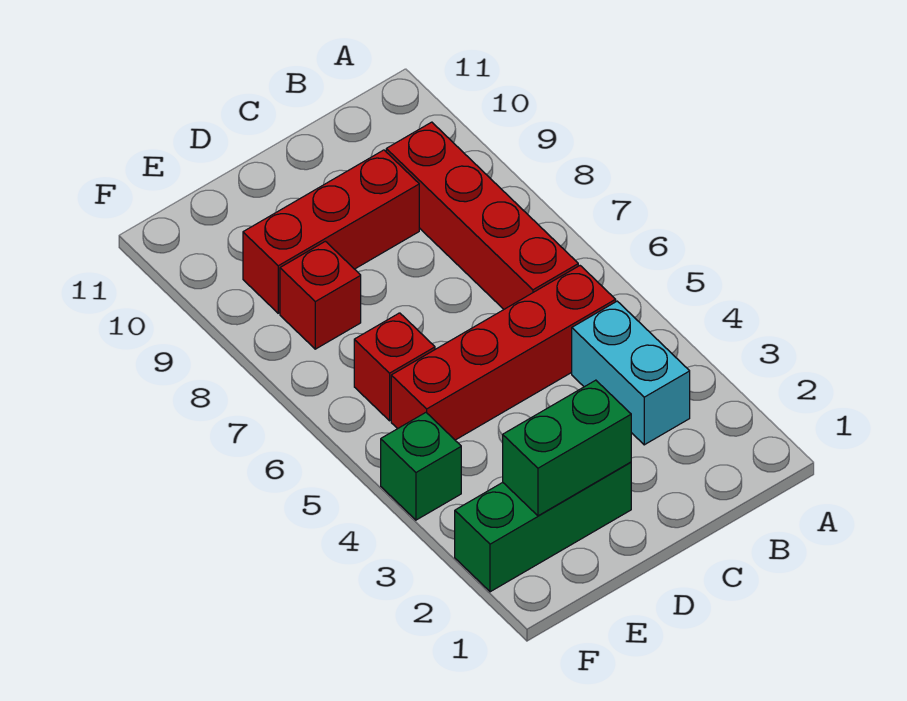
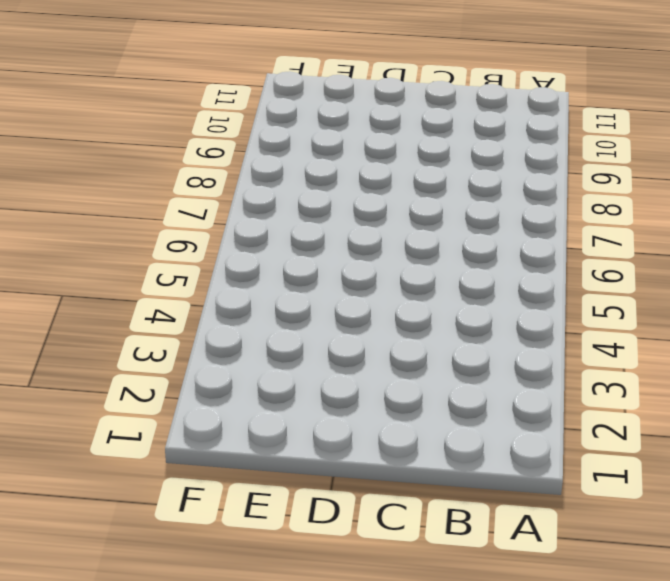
none -> cyan brick B3:B4 level 1
none -> red brick B5:E5 level 1

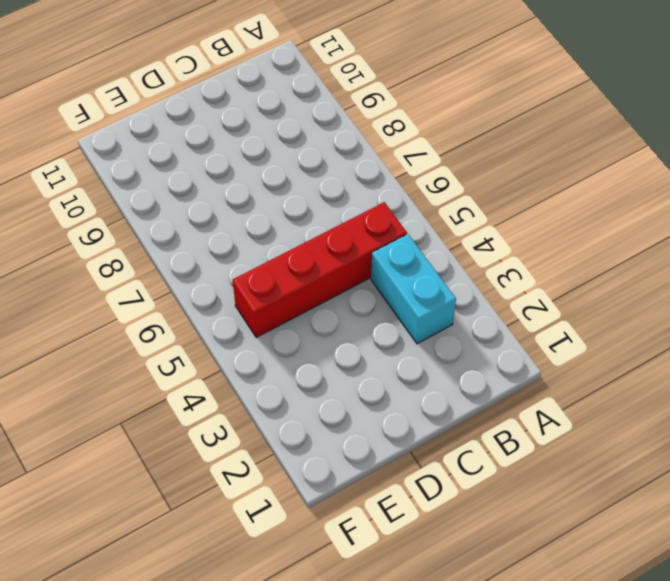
none -> red brick B6:B9 level 1
none -> red brick C9:E9 level 1

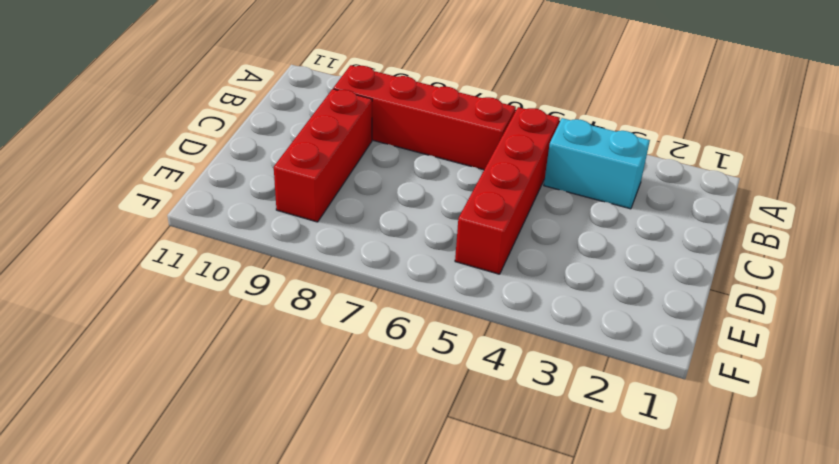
none -> green brick D2:F2 level 1
none -> red brick E6 level 1

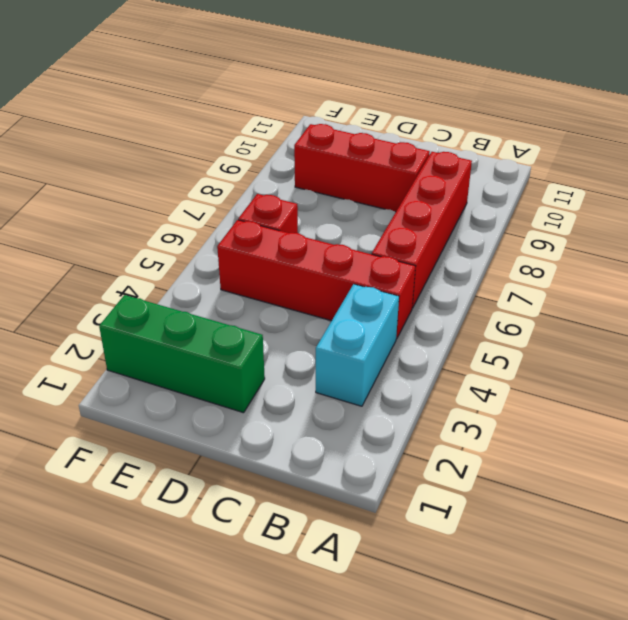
none -> red brick E8 level 1
none -> green brick F4 level 1

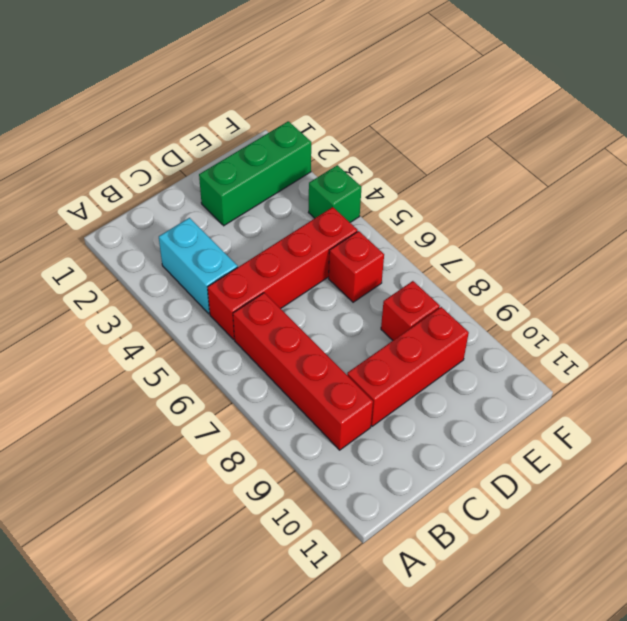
none -> green brick D2:E2 level 2

